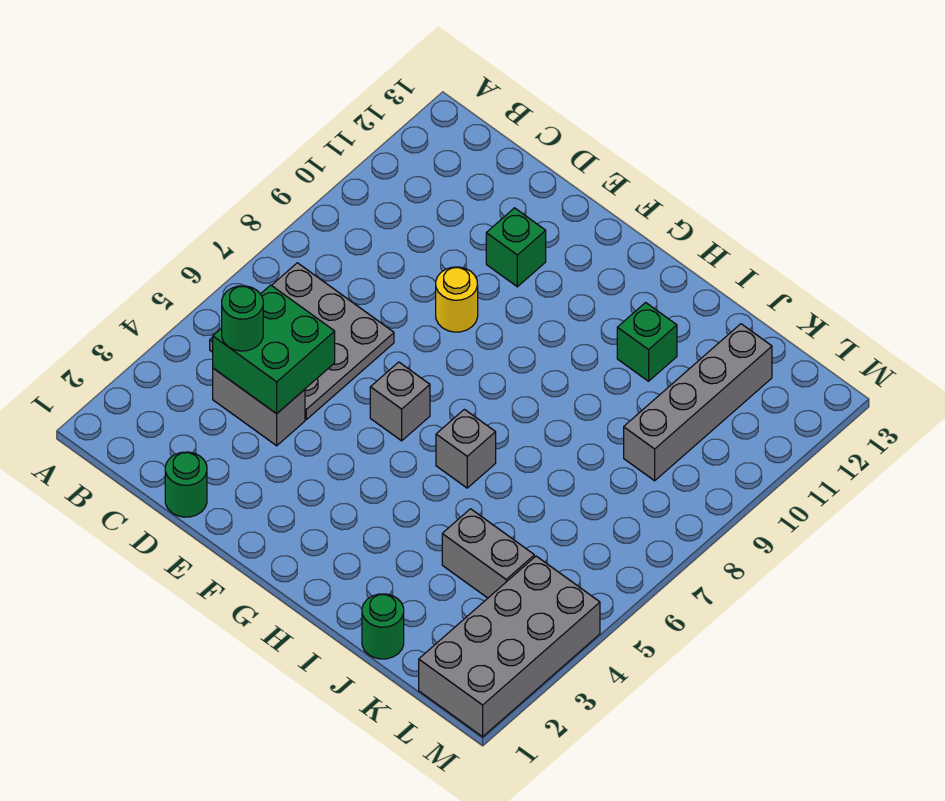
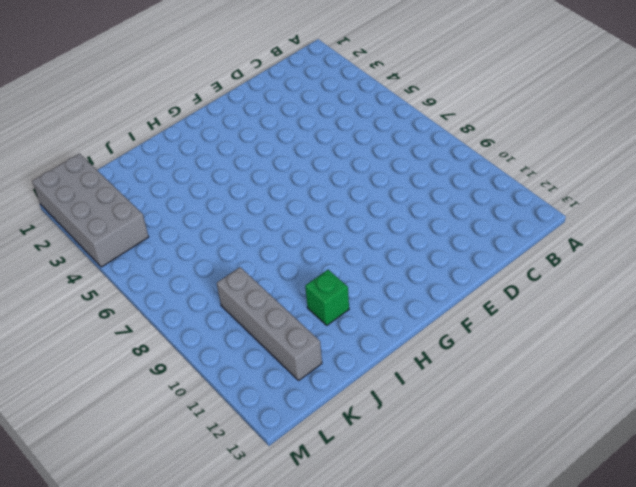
none -> grey plate B5:D7 level 1
none -> grey brick C4:D4 level 1
none -> green round brick D1 level 1

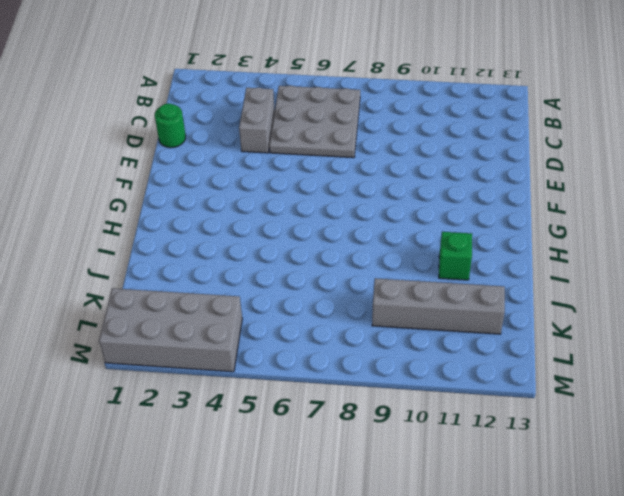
none -> yellow round brick E9 level 1
none -> green brick E11 level 1
none -> grey brick F6 level 1

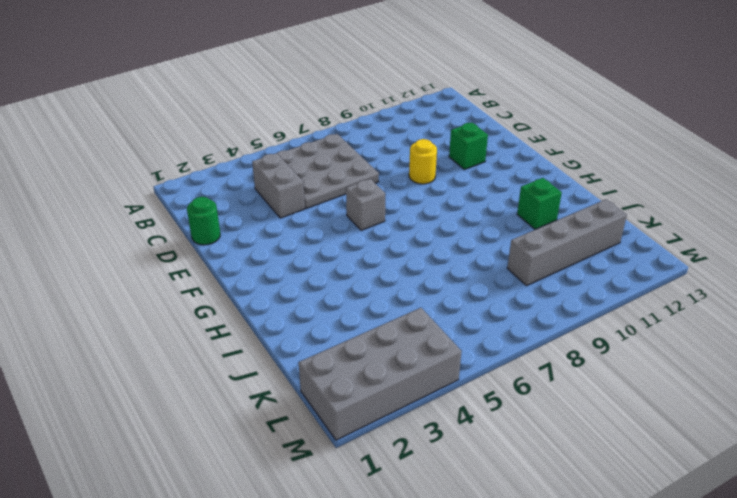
none -> grey brick H6 level 1
none -> green round brick J1 level 1
none -> grey brick J4:K4 level 1

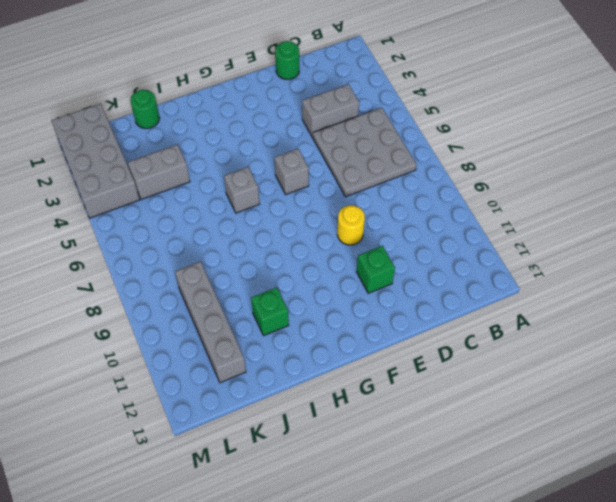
none -> green brick C4:D5 level 2
none -> green round brick C4 level 3

